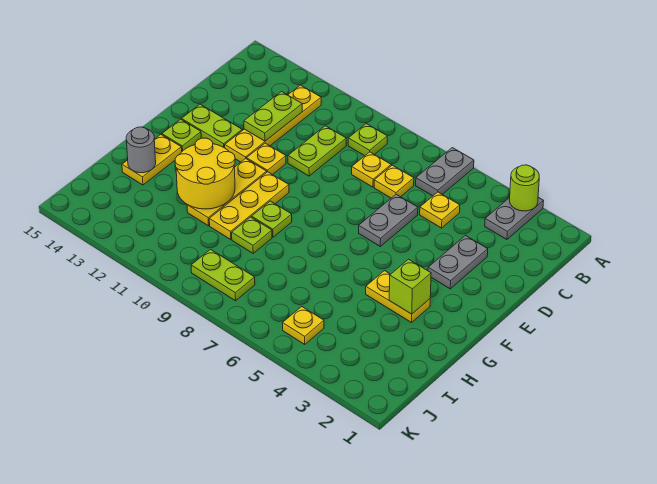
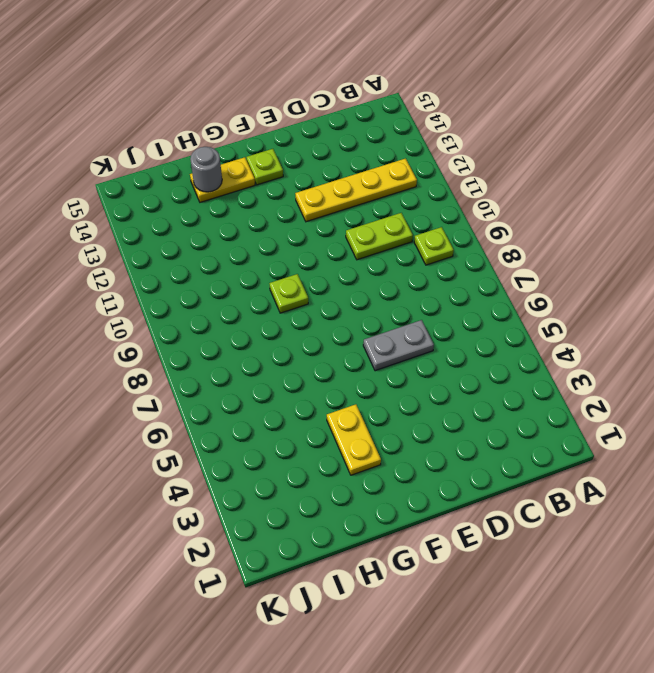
none -> grey plate A3:B3 level 1
none -> grey plate A6:B6 level 1
none -> yellow plate C5 level 1

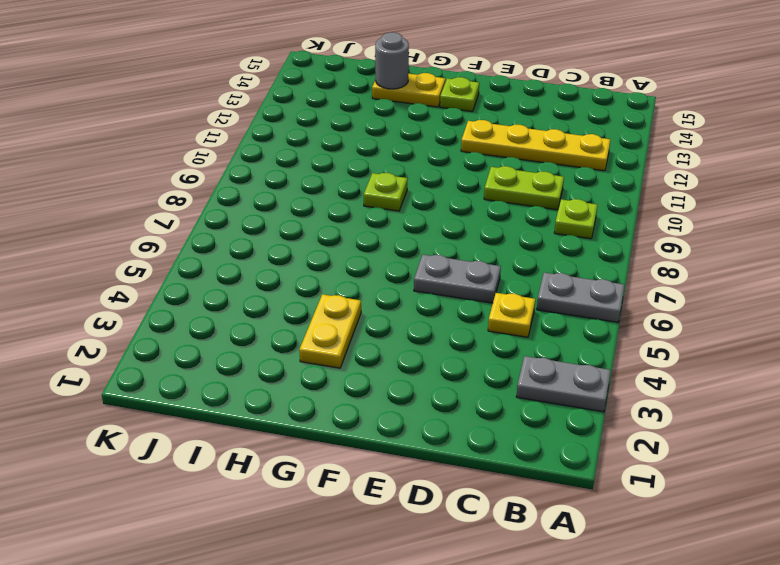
none -> yellow plate C7 level 1
none -> yellow plate C8 level 1
none -> grey plate D3:E3 level 1

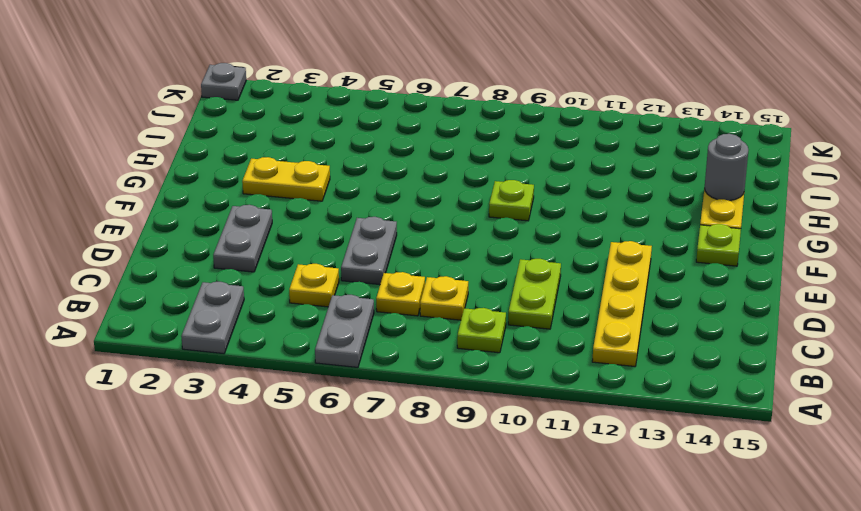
grey plate K1 level 1 -> none
none -> yellow plate E11 level 1
none -> lime plate E13:E14 level 1
none -> yellow plate F10:H10 level 1

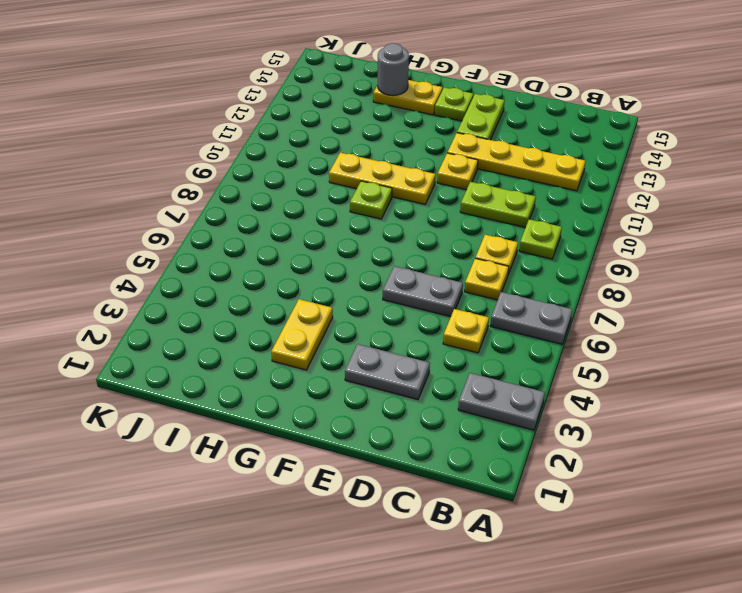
none -> yellow plate F11:H11 level 1
none -> lime plate H9 level 1
none -> yellow plate J5 level 1

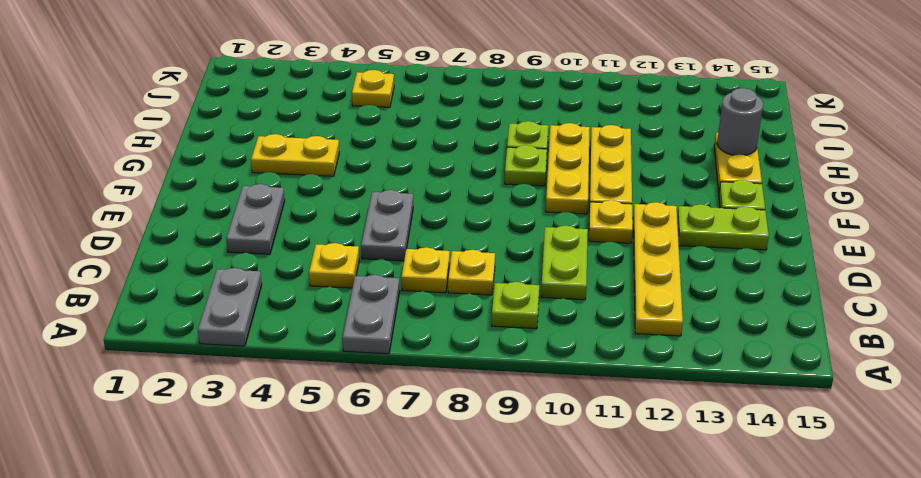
none -> lime plate J8:J9 level 1
none -> lime round brick A3 level 2
none -> lime plate C12:D12 level 2

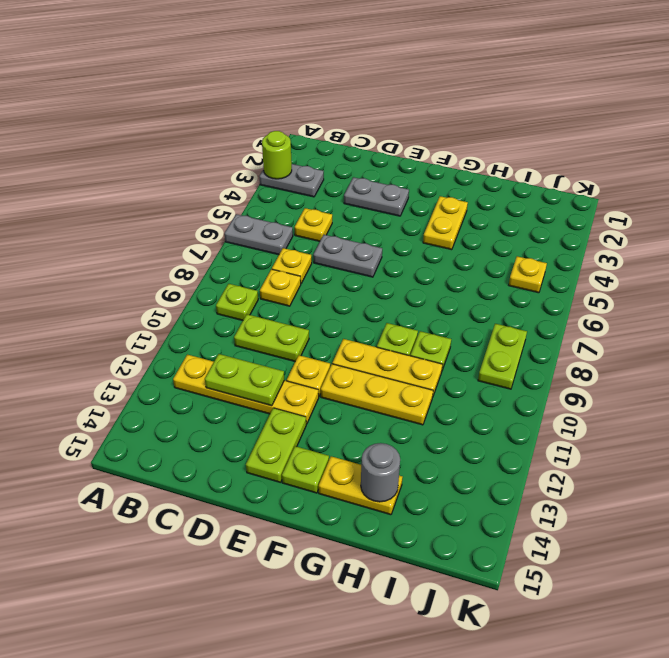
none -> lime brick G3 level 2
none -> yellow round brick G11:H12 level 2

